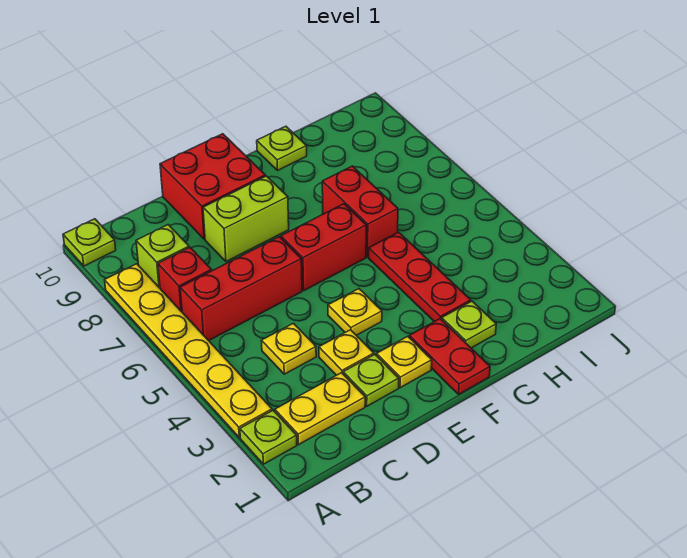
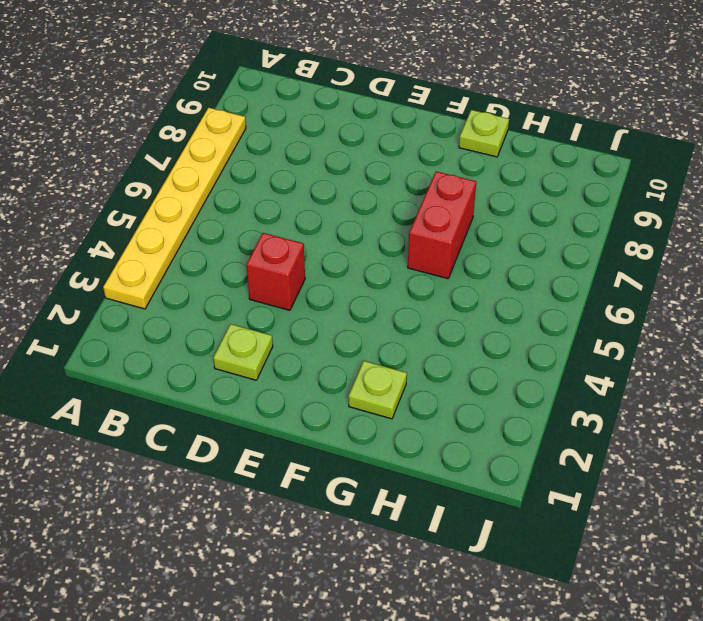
red brick D4 level 1 -> red brick B7 level 1
none -> lime plate A2 level 1
none -> lime plate A10 level 1
none -> yellow plate B2:C2 level 1

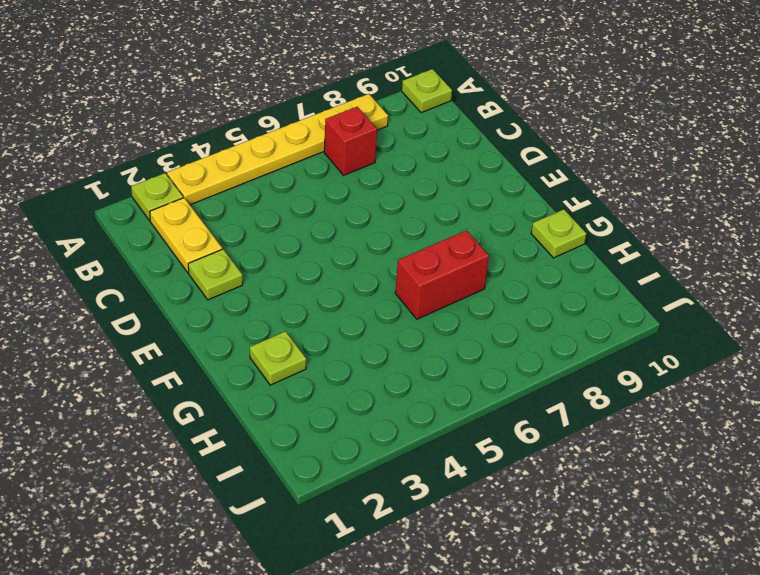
none -> red brick B6:D6 level 1
none -> lime brick B8 level 1
none -> yellow plate C4 level 1

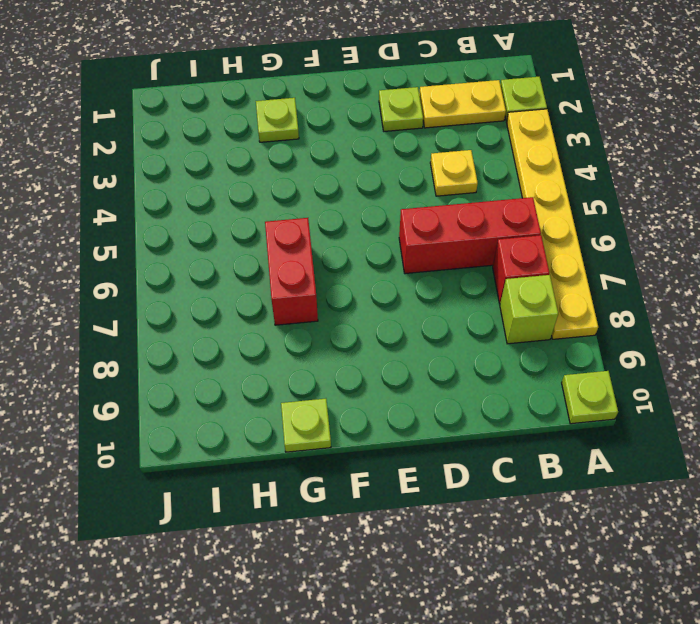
none -> yellow plate D3 level 1
none -> lime brick D8:E8 level 1
none -> red brick D9:E10 level 1

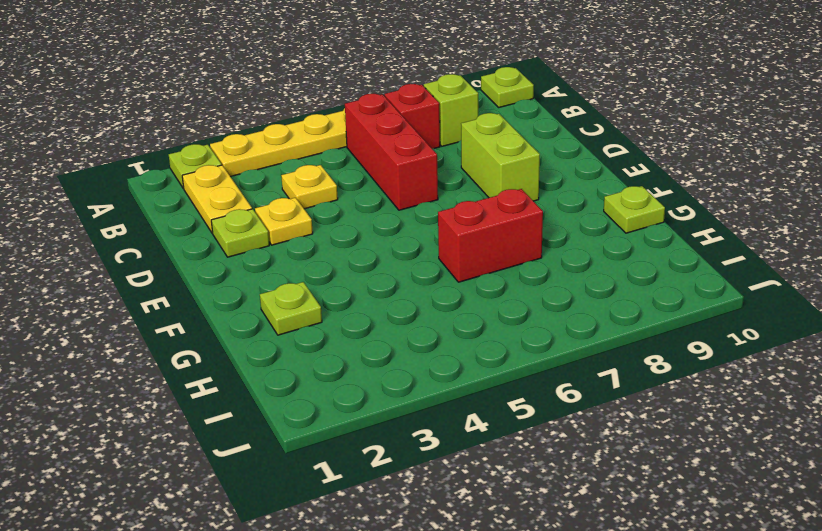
none -> red brick D9:E10 level 1
none -> yellow plate E2 level 1
none -> yellow plate E4 level 1

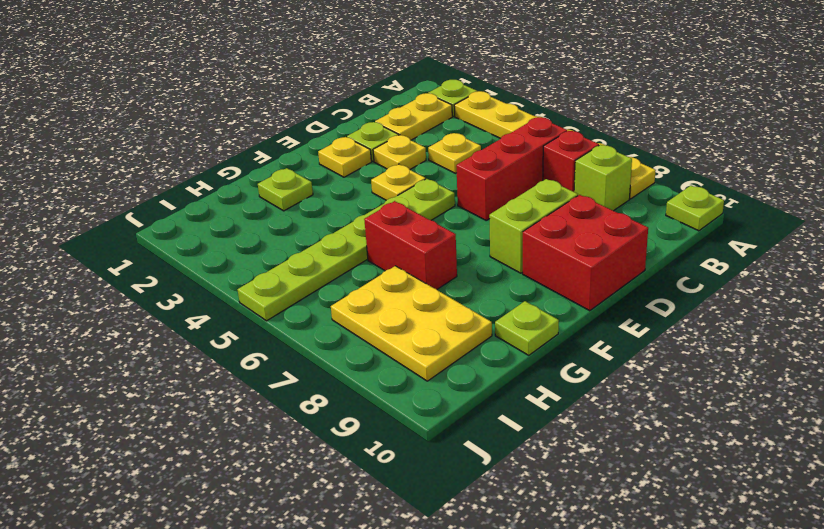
lime plate E5:J5 level 1 -> red plate G3:G5 level 1
yellow plate H7:I9 level 1 -> none
none -> red brick E6:F6 level 1
none -> red plate F1:F2 level 1

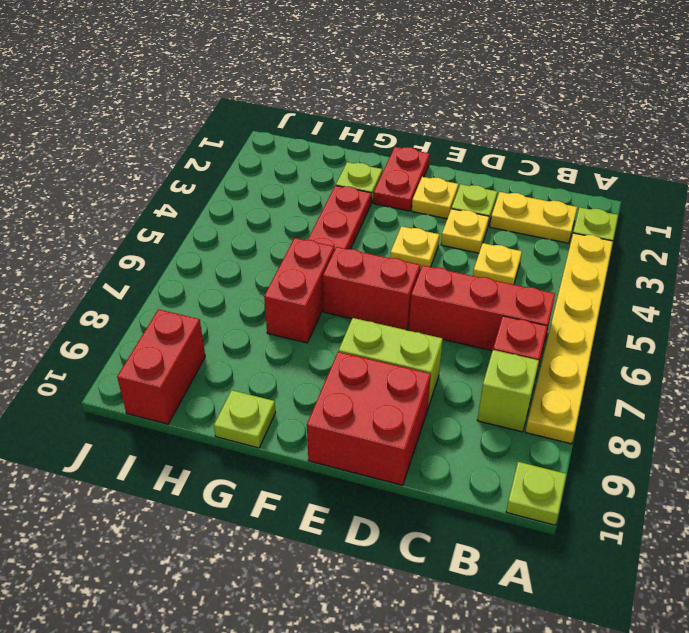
red brick I9:I10 level 1 -> none

